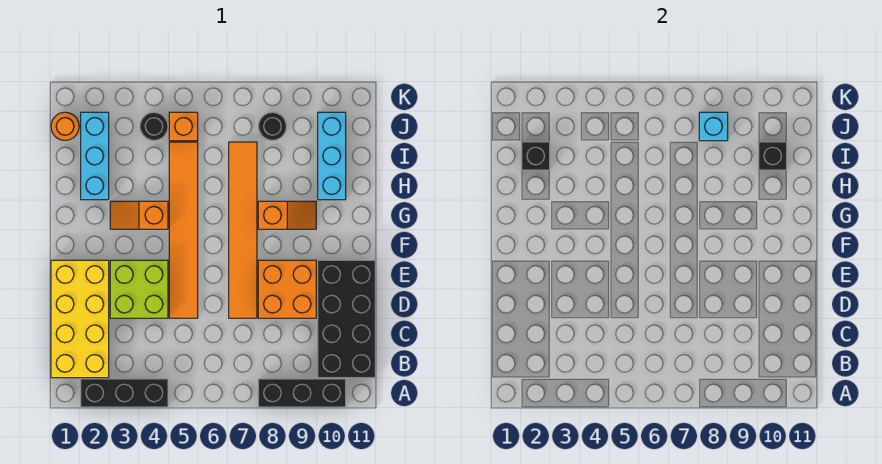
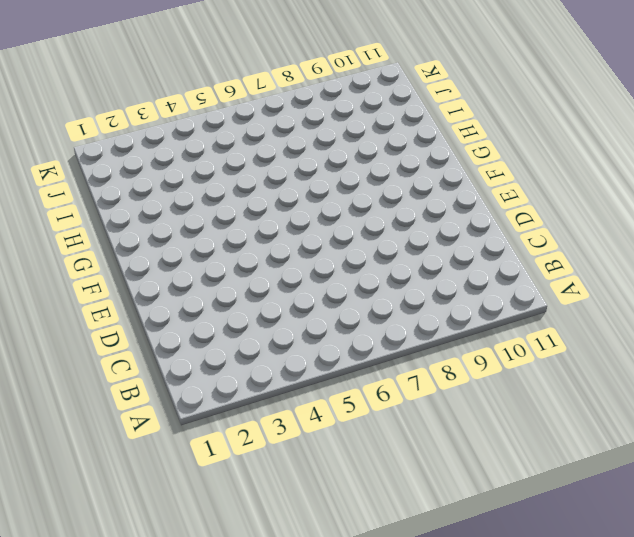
none -> black brick A2:A4 level 1
none -> black brick A8:A10 level 1
none -> yellow brick B1:E2 level 1

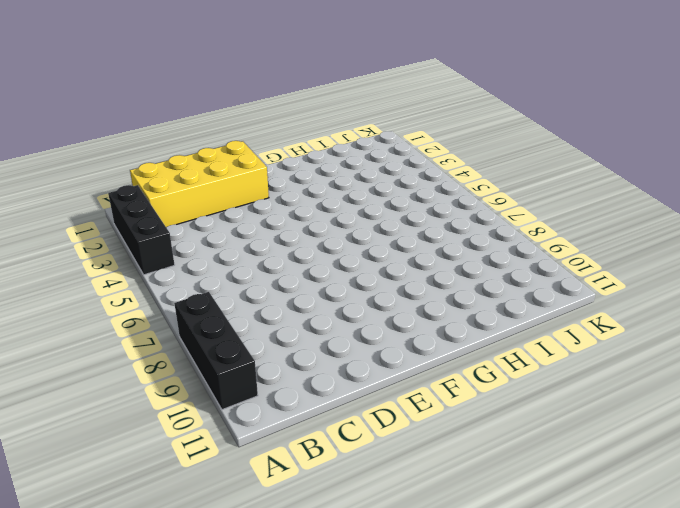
none -> black brick B10:E11 level 1
none -> lime brick D3:E4 level 1
none -> orange tile D5:I5 level 1

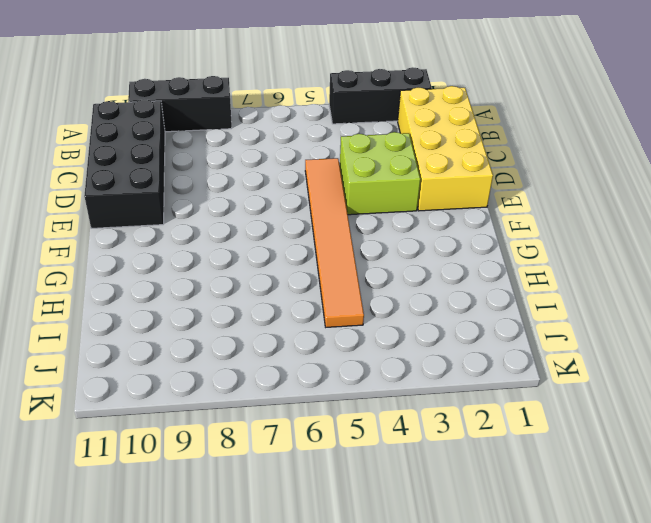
none -> orange tile D7:I7 level 1
none -> orange brick D8:E9 level 1
none -> orange slope G3:G4 level 1 top 4

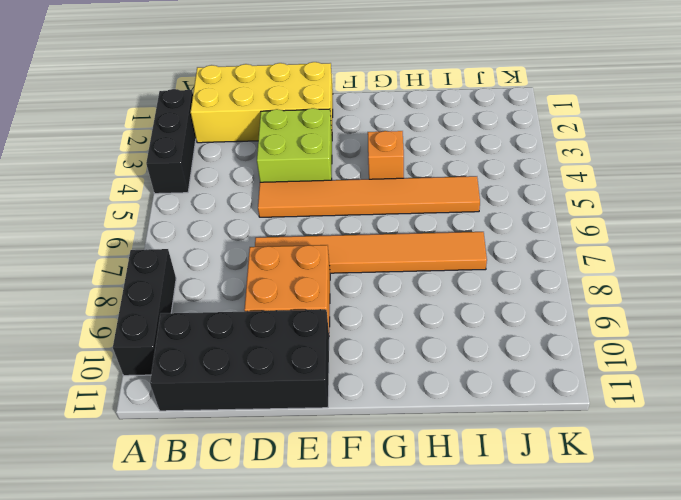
none -> orange slope G8:G9 level 1 top 8
none -> cyan brick H2:J2 level 1
none -> cyan brick H10:J10 level 1

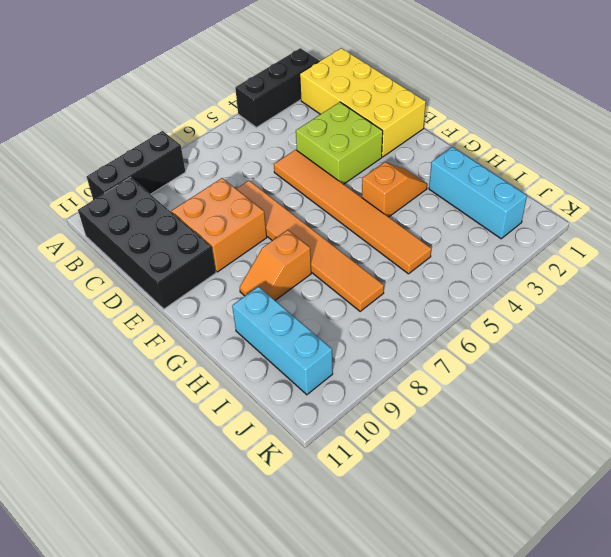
none -> orange round brick J1 level 1
none -> black round brick J4 level 1
none -> orange brick J5 level 1

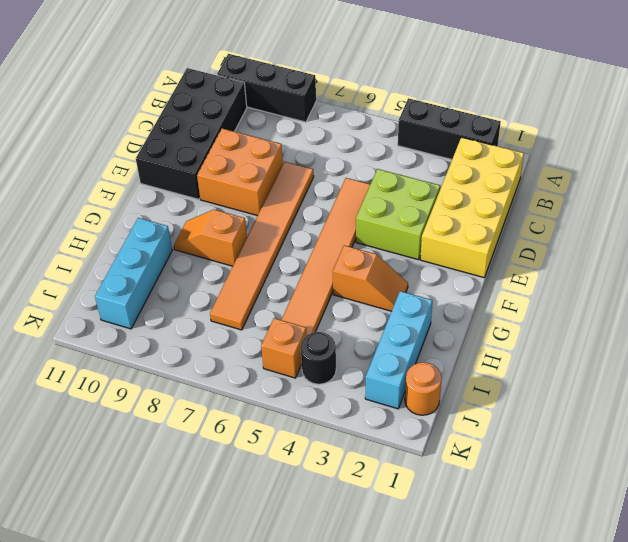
none -> black round brick J8 level 1
none -> black brick I2 level 2
none -> black brick I10 level 2

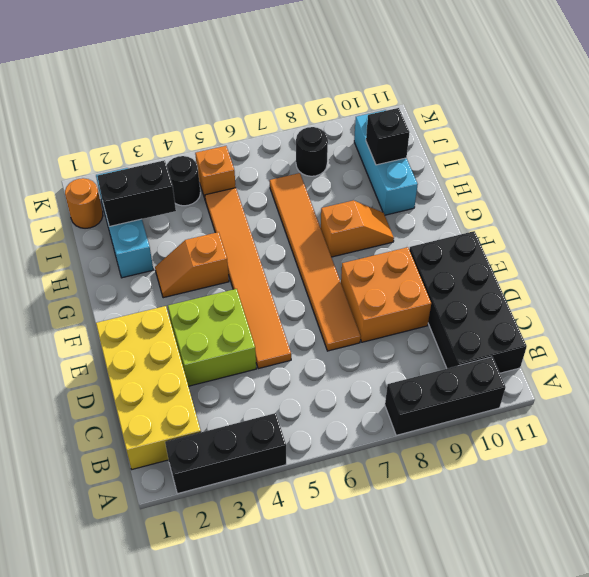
black brick I2:I3 level 2 -> black brick I2 level 2
none -> cyan brick J8 level 2

